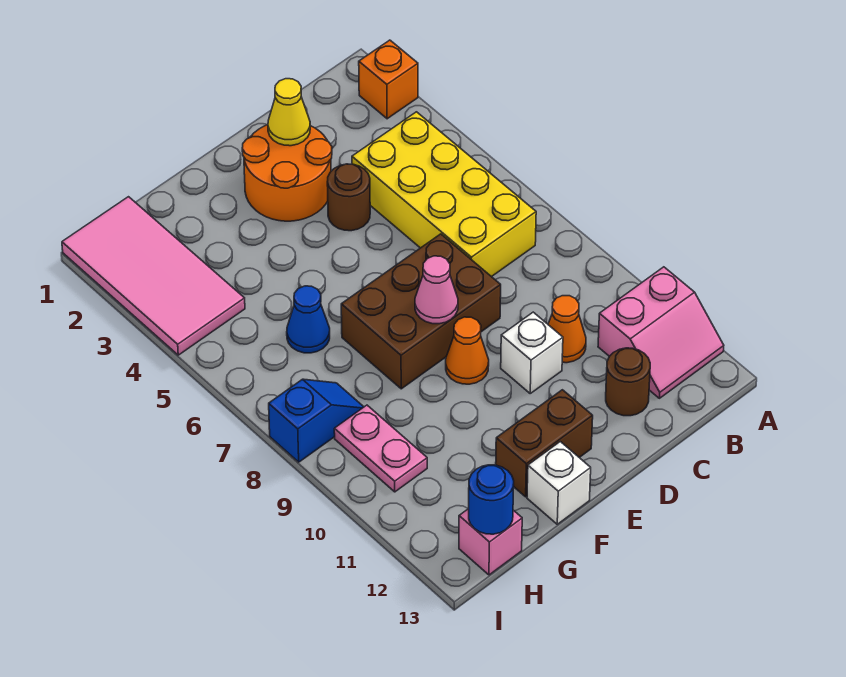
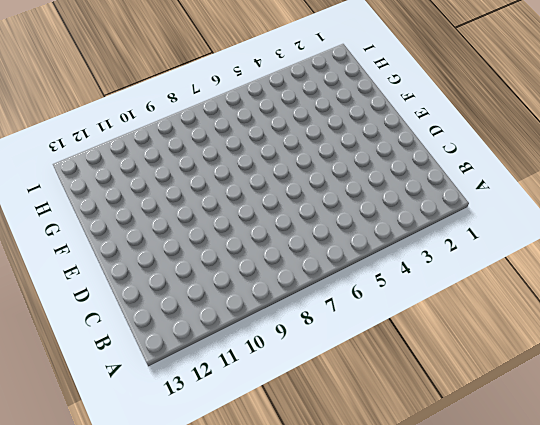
none -> orange brick A2 level 1
none -> pink slope A11:B12 level 1 top 11
none -> yellow brick B4:C7 level 1

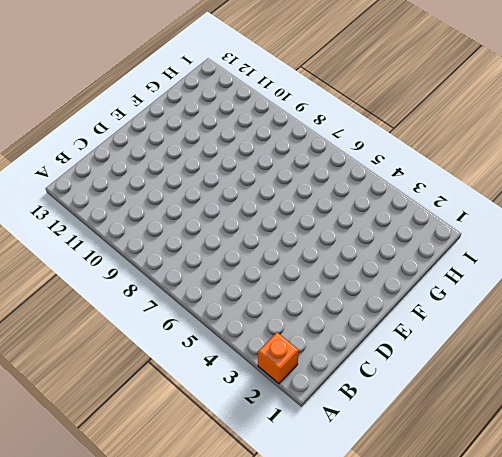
none -> pink slope A11:B12 level 1 top 11
none -> yellow brick B4:C7 level 1
none -> orange cone C10 level 1

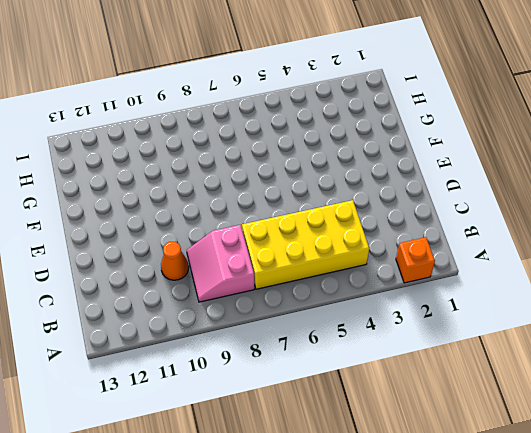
pink slope B8:C9 level 1 top 8 -> pink slope A11:B12 level 1 top 11
none -> brown round brick C12 level 1
none -> orange round brick D2:E3 level 1
none -> brown round brick D4 level 1

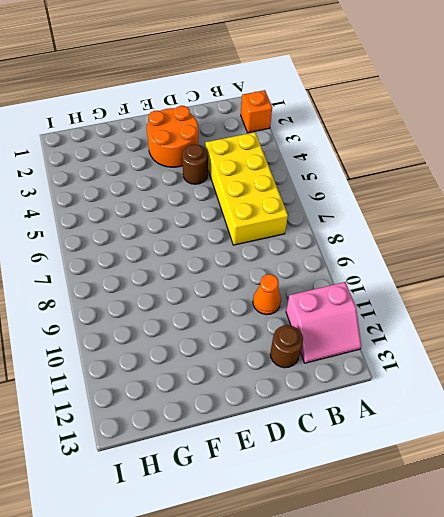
none -> brown brick D7:F8 level 1
none -> white brick D10 level 1
none -> orange cone E9 level 1

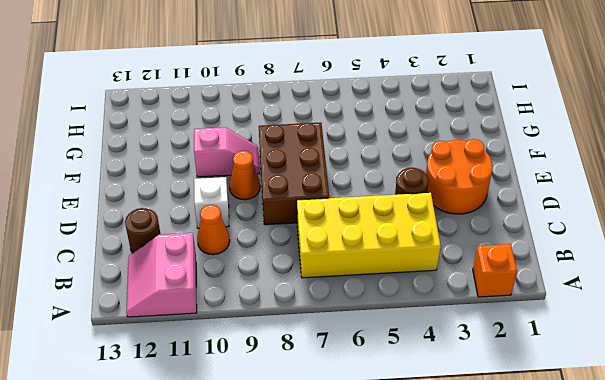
pink slope F9:F10 level 1 top 10 -> none
none -> brown brick E12:F12 level 1
none -> white brick F13 level 1
none -> blue cone G6 level 1

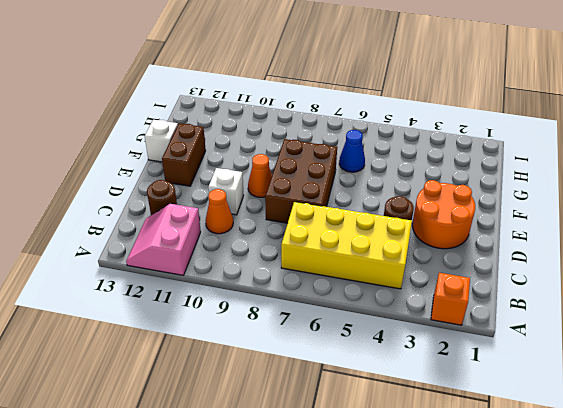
none -> pink tile H1:I4 level 1
none -> blue slope H8:I8 level 1 top I
none -> pink plate H9:H10 level 1

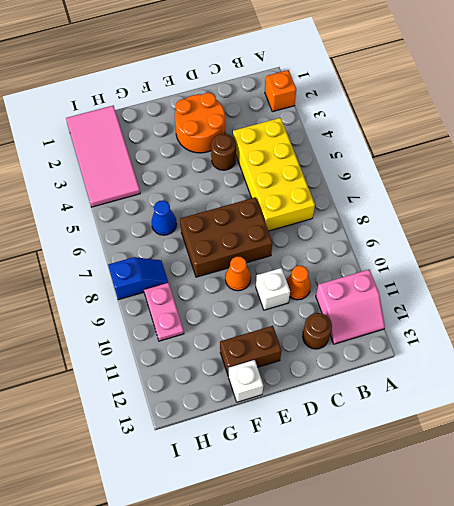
none -> pink brick H13 level 1
none -> yellow cone D2 level 2
none -> pink cone E8 level 2

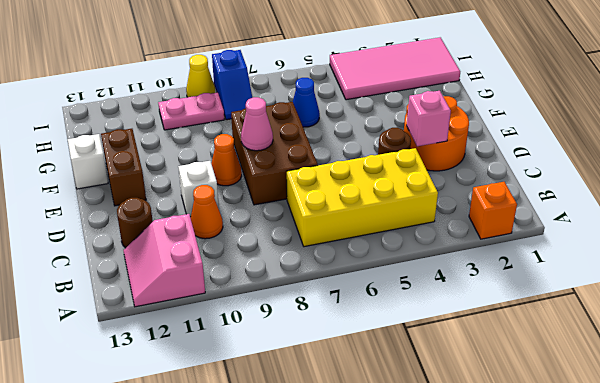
pink brick D3 level 2 -> pink brick H13 level 1
yellow cone I9 level 1 -> yellow cone D2 level 2
none -> blue round brick H13 level 2

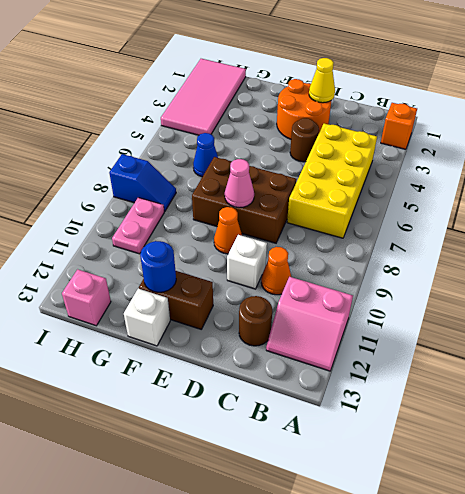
blue round brick F12 level 2 -> blue round brick H13 level 2

